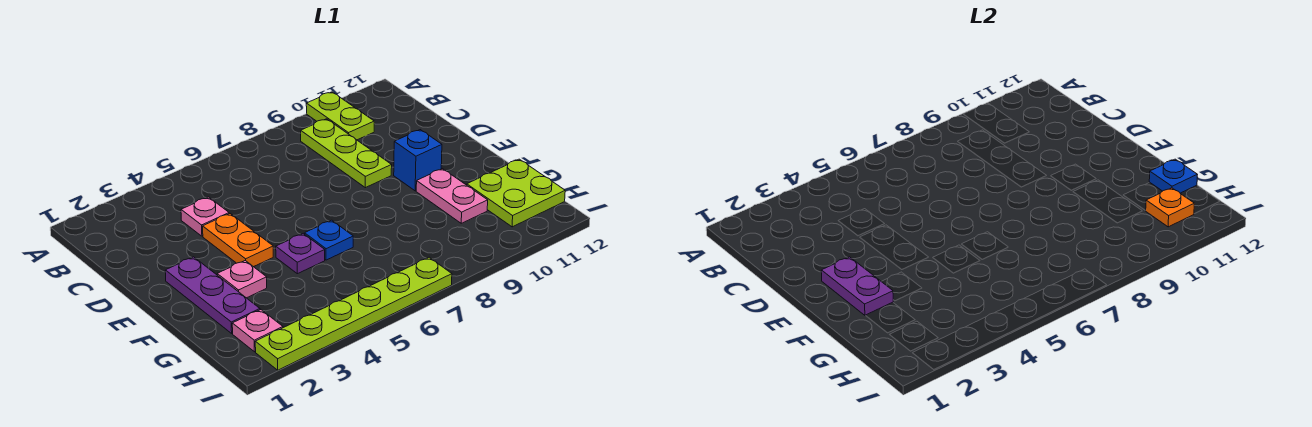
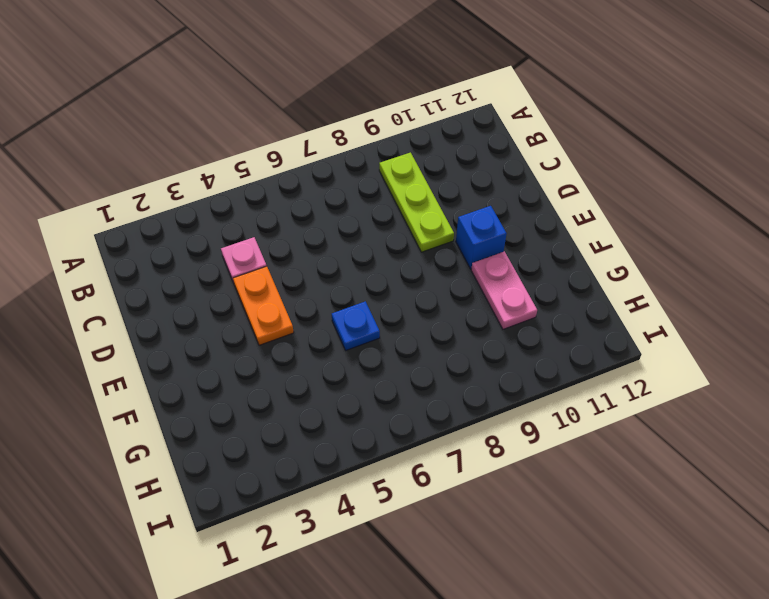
none -> lime plate A10:B10 level 1
none -> purple plate E2:G2 level 1
none -> pink plate F3 level 1

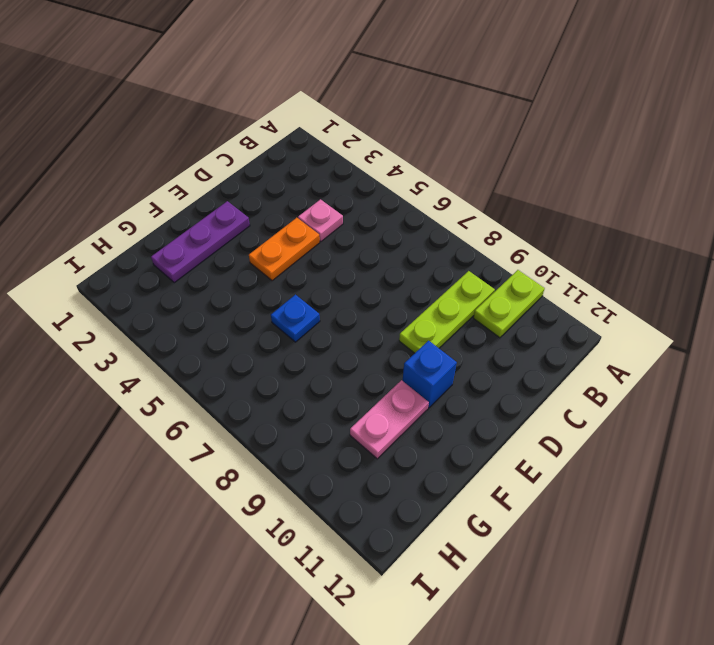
none -> pink plate F3 level 1
none -> purple plate F5 level 1
none -> lime plate G11:H12 level 1

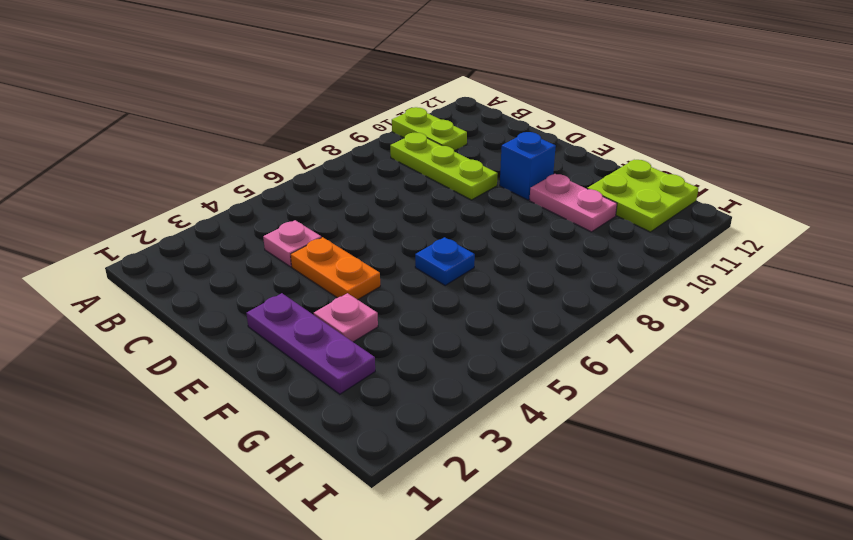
none -> purple plate F5 level 1
none -> pink plate H2 level 1
none -> lime plate I2:I7 level 1

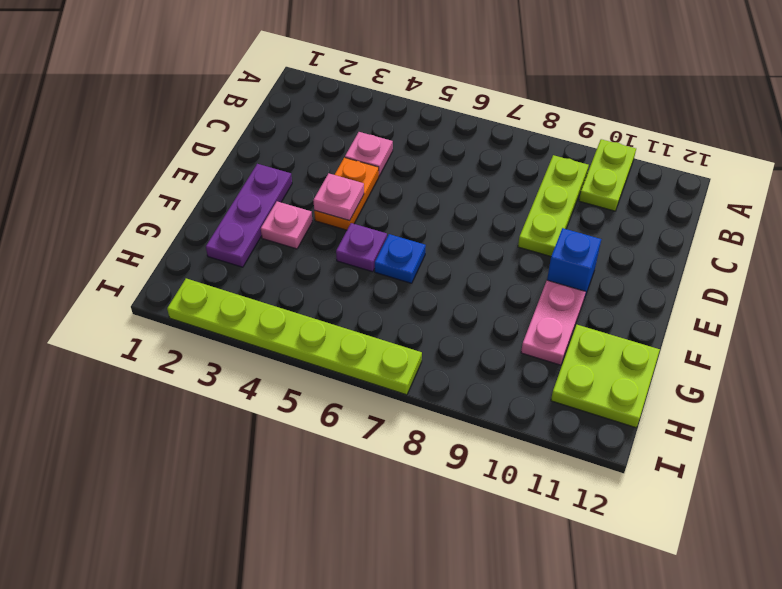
pink plate E4 level 2 -> pink plate H2 level 1
none -> purple plate E2:F2 level 2
none -> blue plate G12 level 2
none -> orange plate H11 level 2

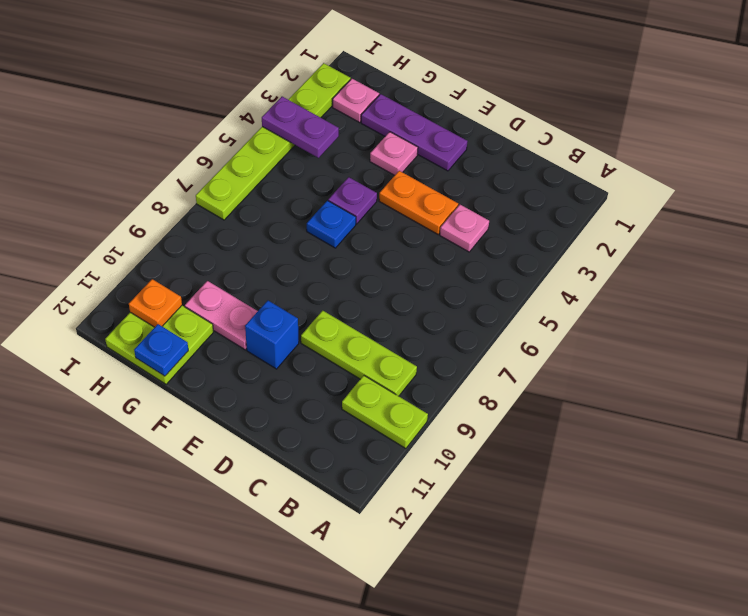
purple plate H4:I4 level 2 -> purple plate E2:F2 level 2

